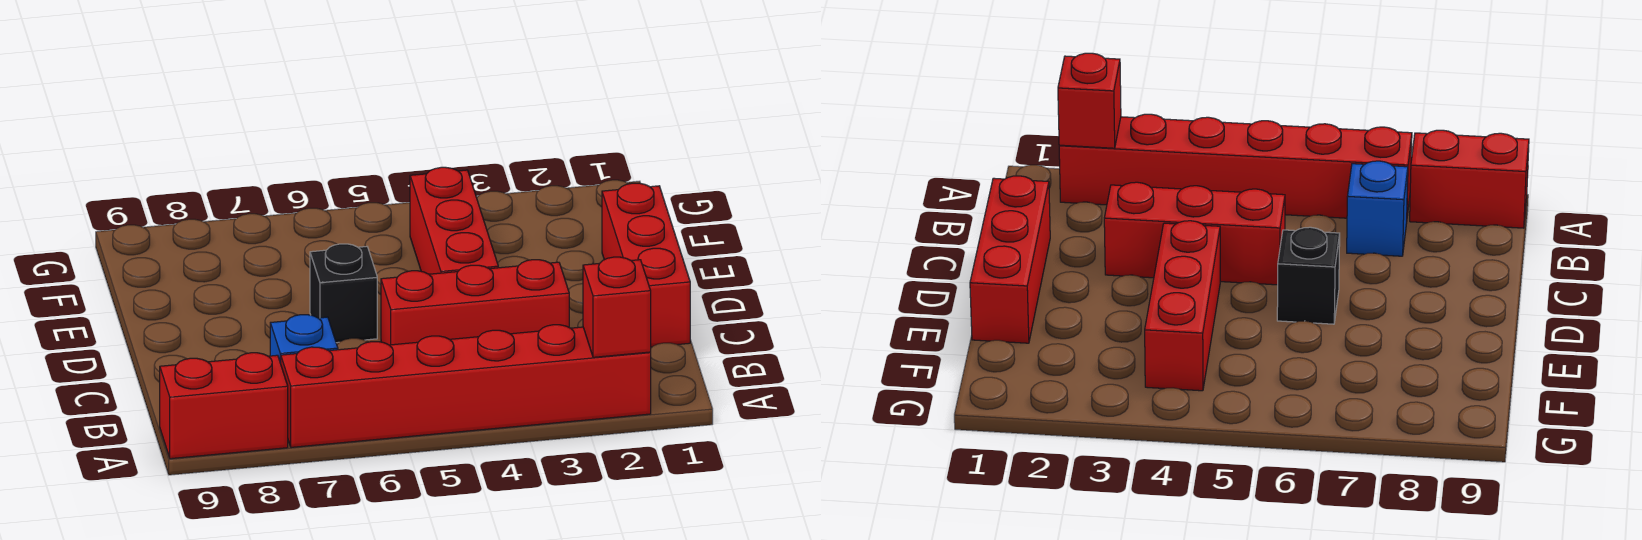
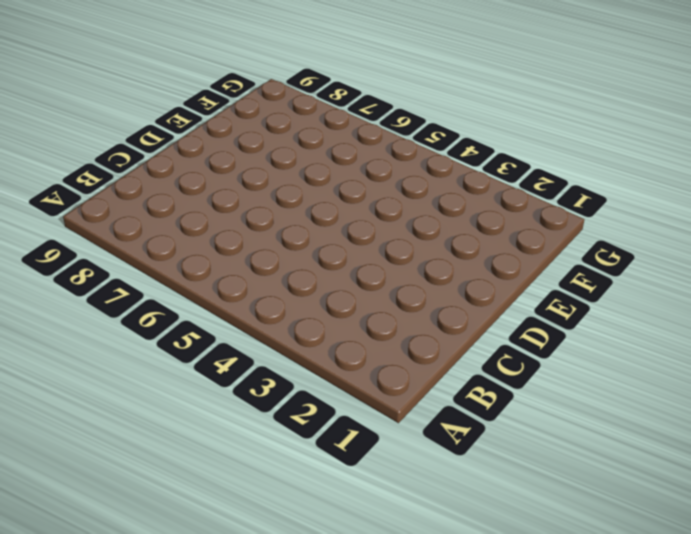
none -> red brick A2:A7 level 1
none -> red brick A8:A9 level 1

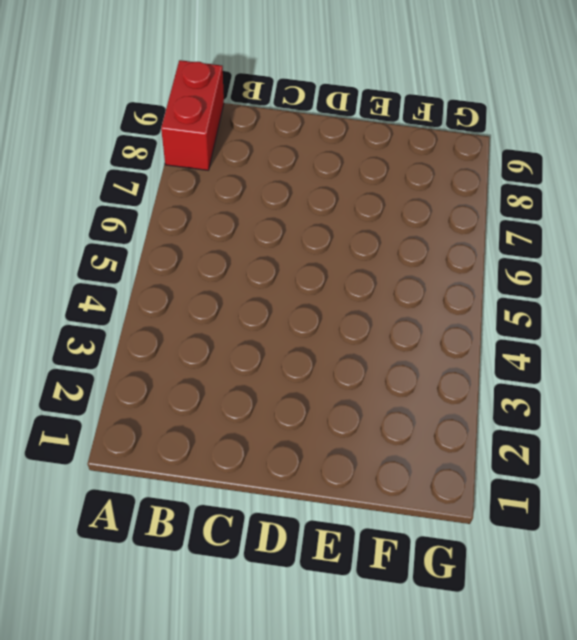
none -> red brick A2:A7 level 1
none -> blue brick B7 level 1

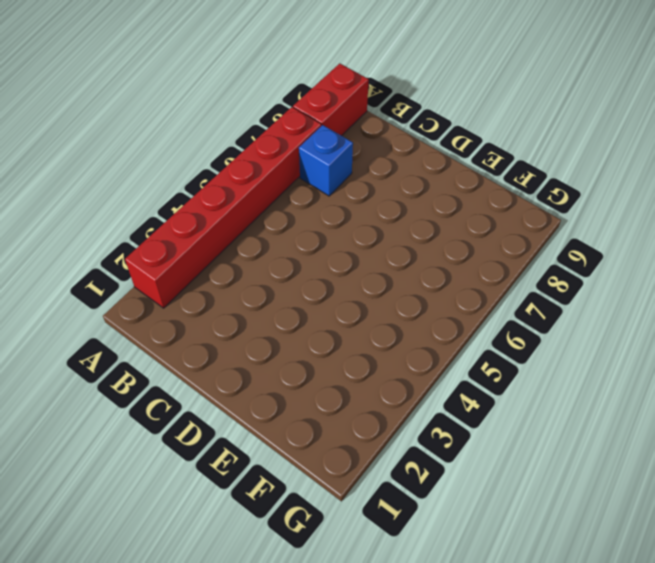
none -> red brick C1:E1 level 1
none -> red brick C3:C5 level 1

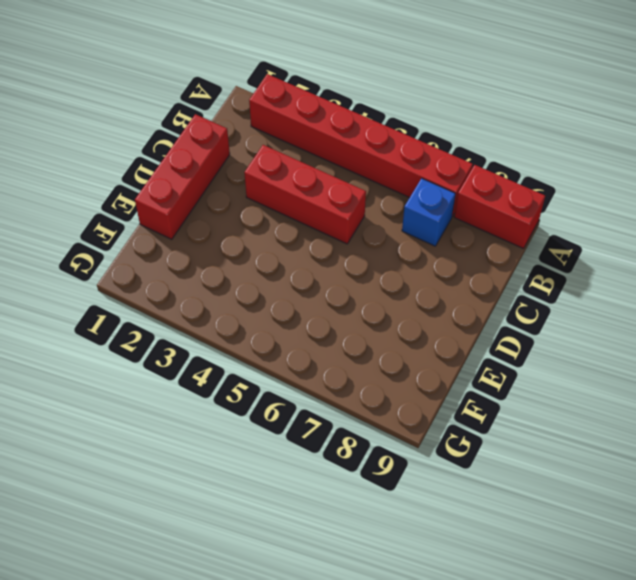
none -> red brick D4:F4 level 1
none -> black brick D6 level 1

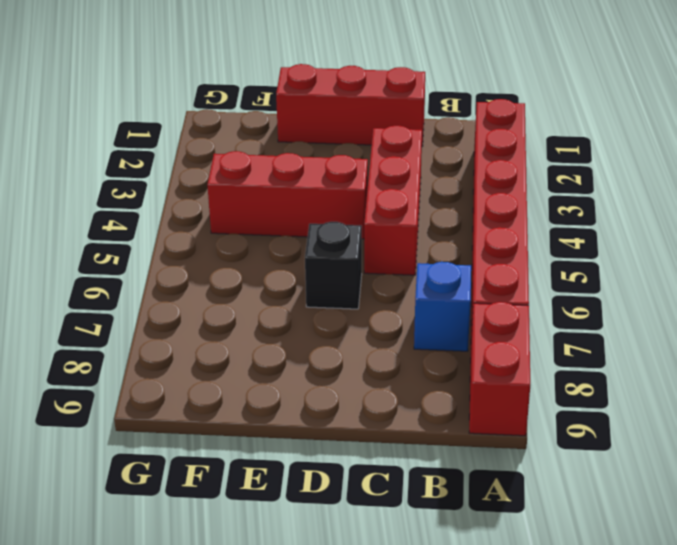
none -> red brick A2 level 2

